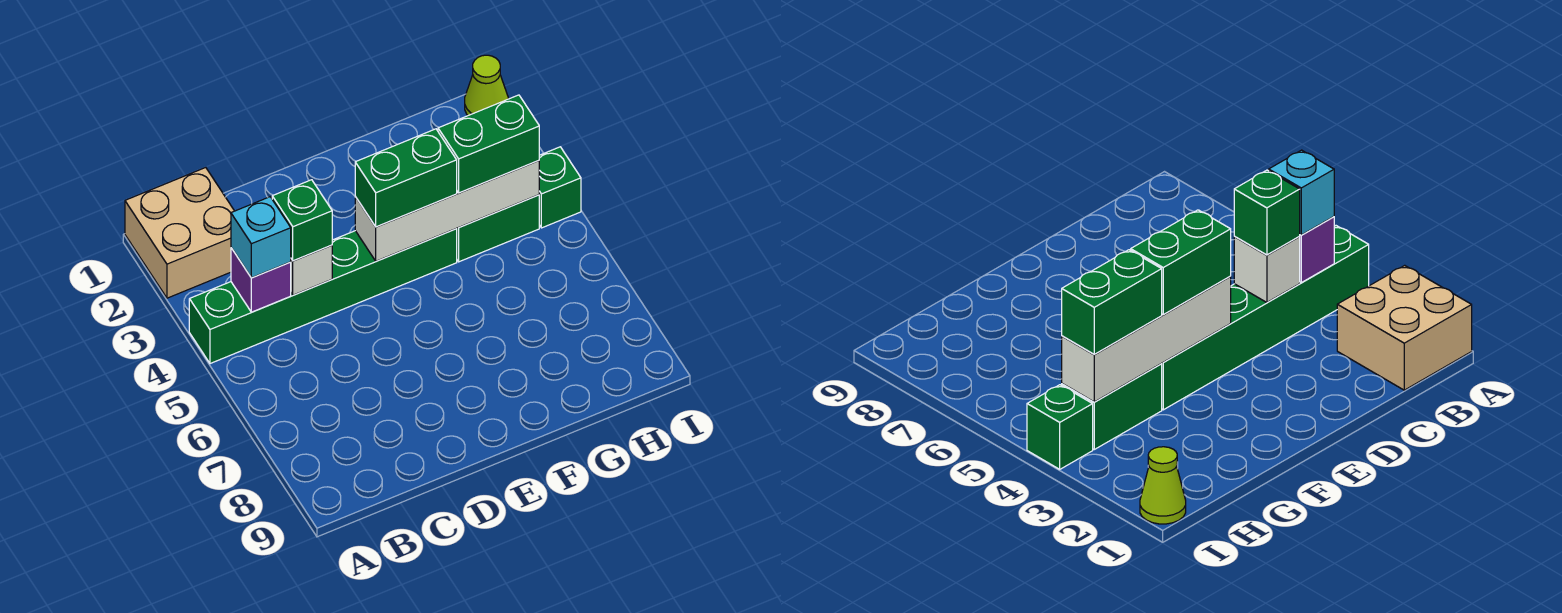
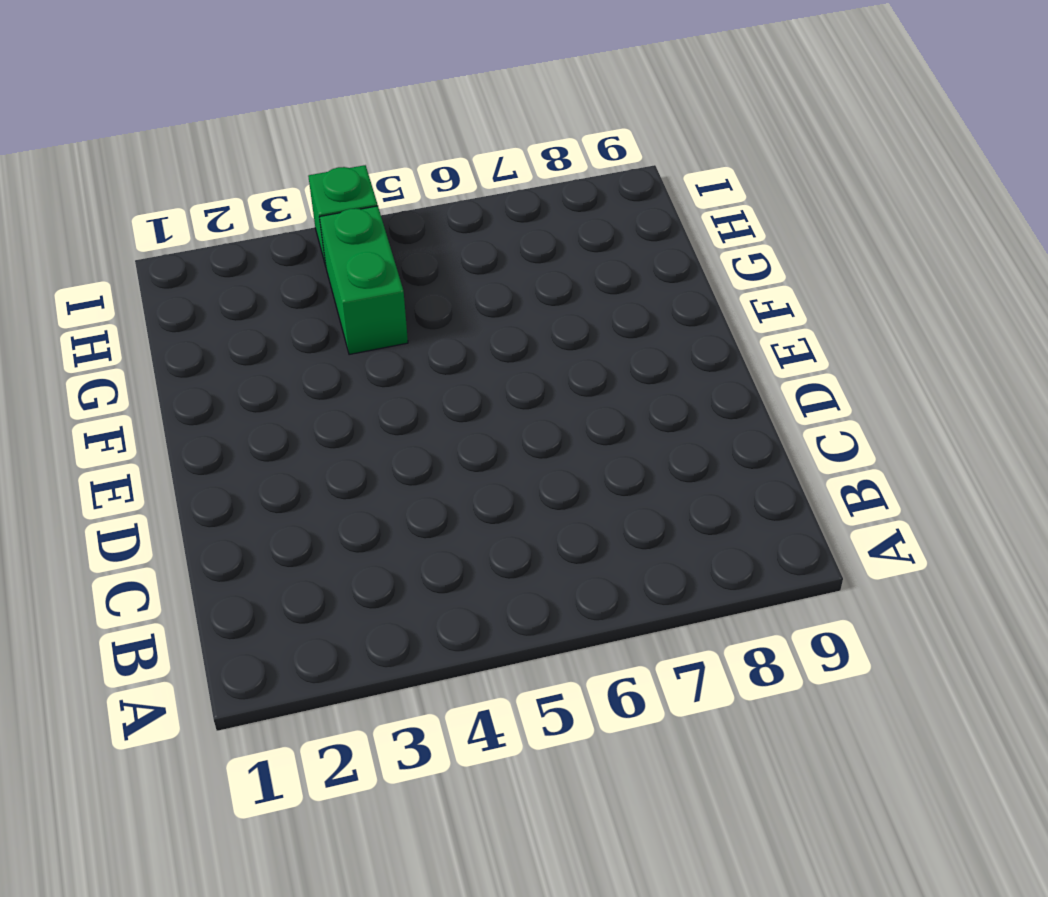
none -> tan brick A1:B2 level 1
none -> green brick A4:F4 level 1
none -> lime cone I1 level 1

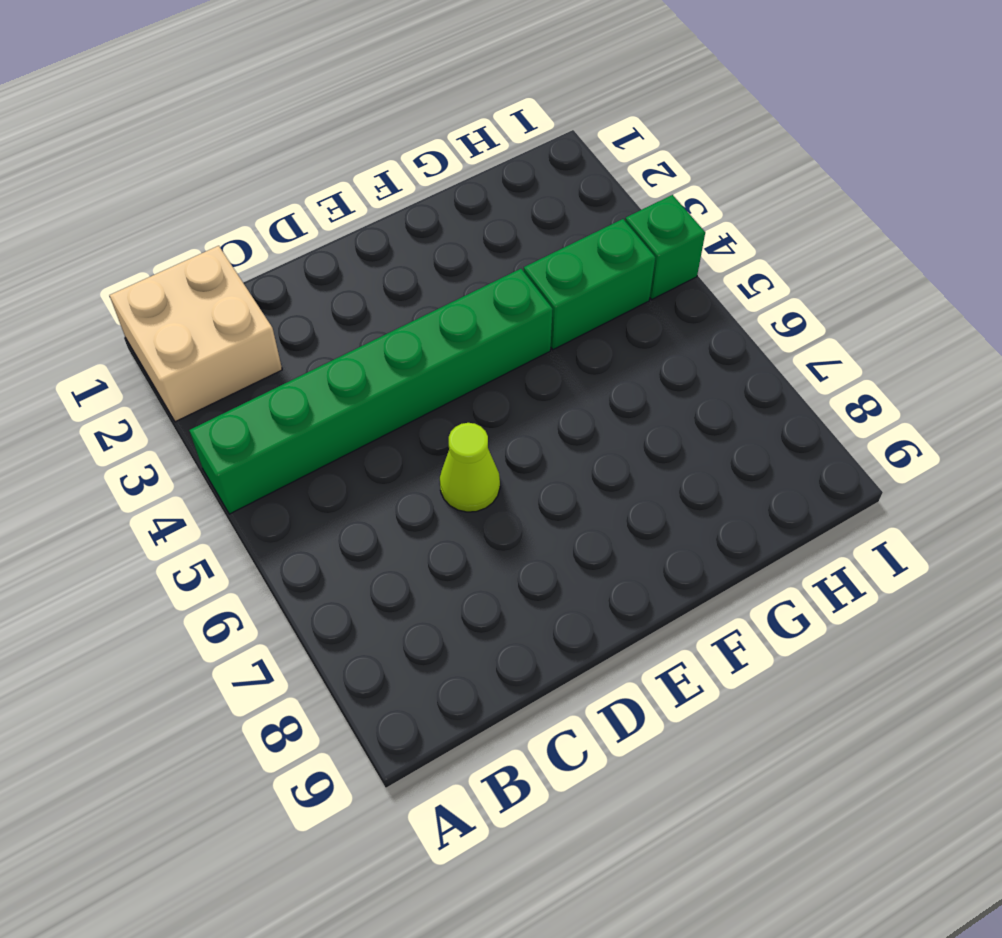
lime cone D6 level 1 -> lime cone I1 level 1
none -> purple brick B4 level 2
none -> white brick C4 level 2
none -> white brick E4:H4 level 2

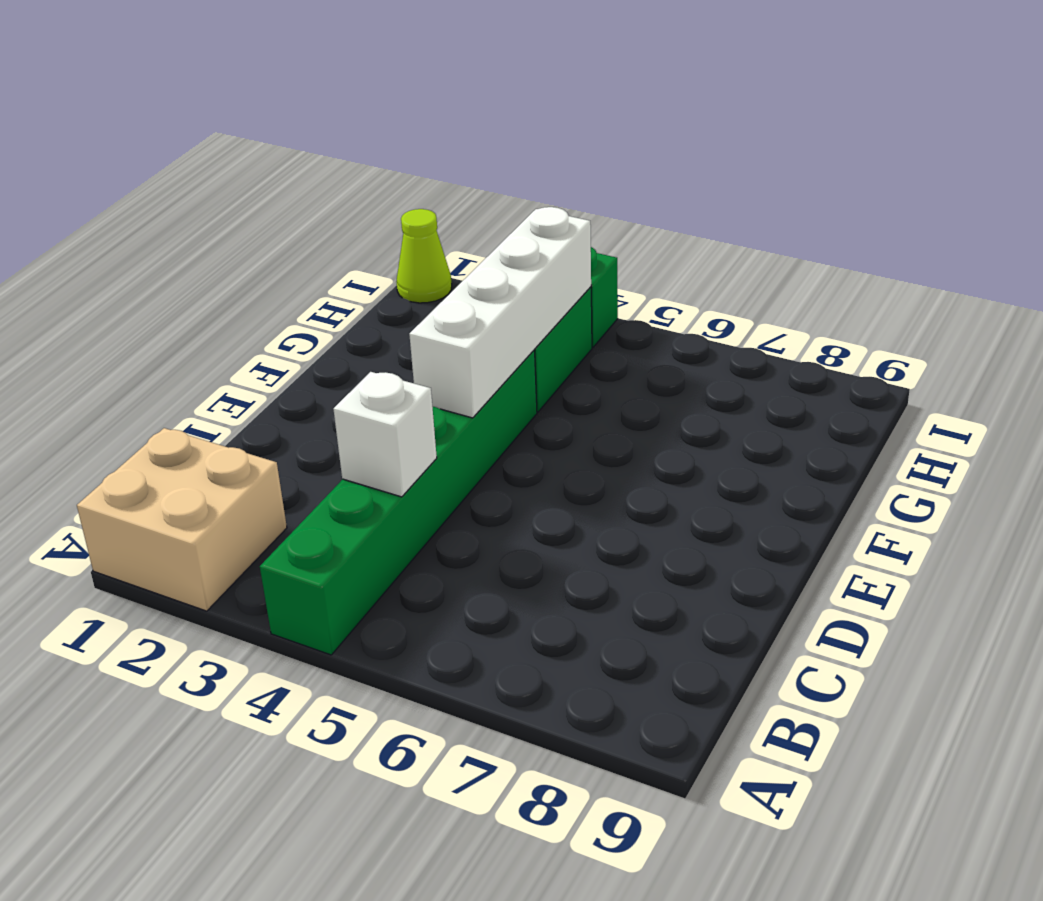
none -> purple brick B4 level 2
none -> cyan brick B4 level 3
none -> green brick C4 level 3

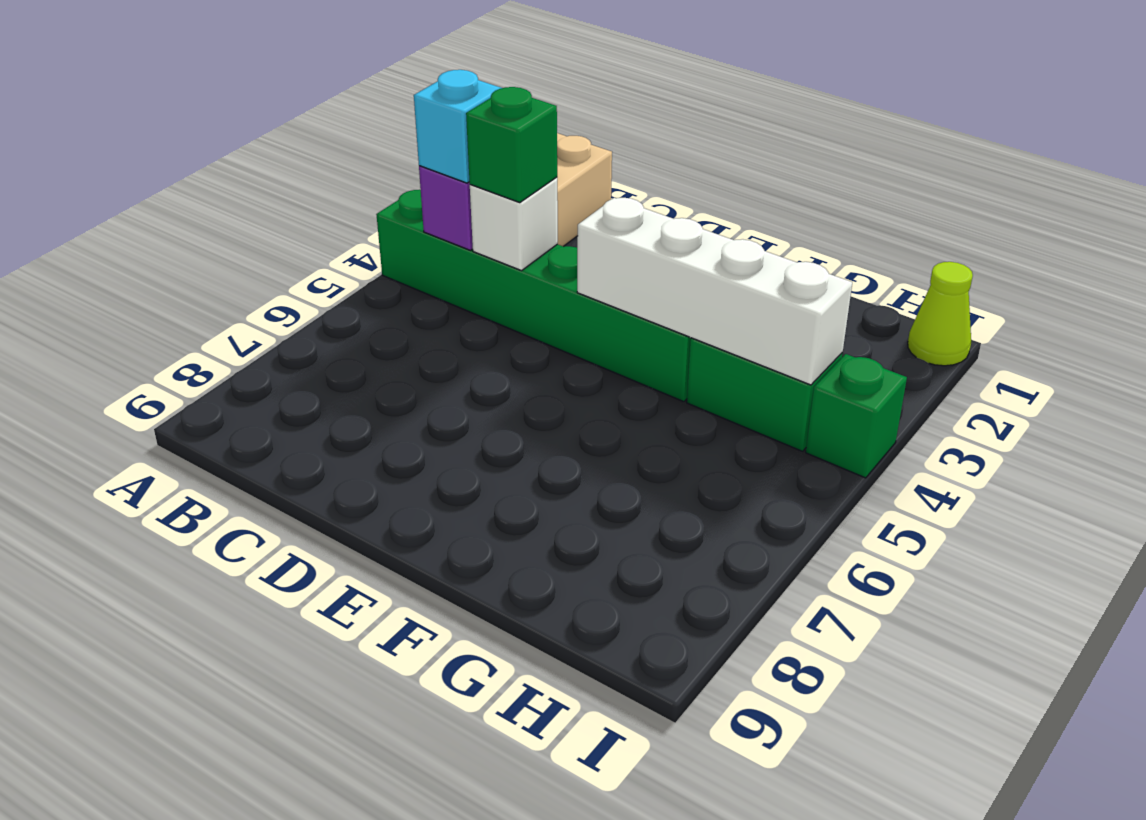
none -> green brick E4:F4 level 3
none -> green brick G4:H4 level 3

